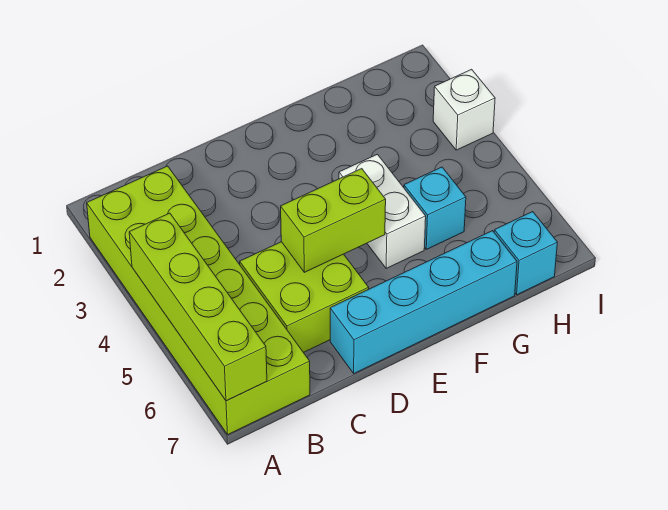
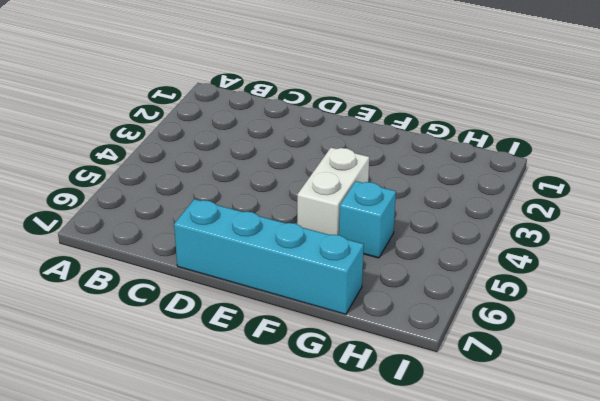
none -> lime brick A2:B7 level 1
none -> lime brick C5:D6 level 1

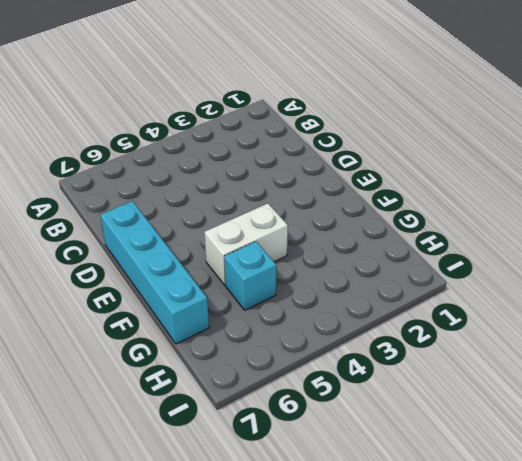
none -> lime brick A2:B7 level 1
none -> lime brick C5:D6 level 1

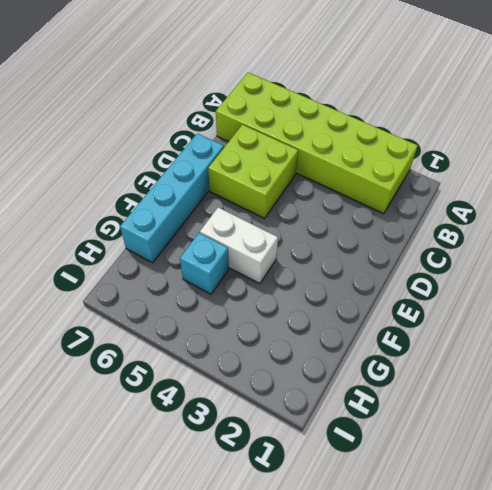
none -> cyan brick H7 level 1
none -> white brick I3 level 1

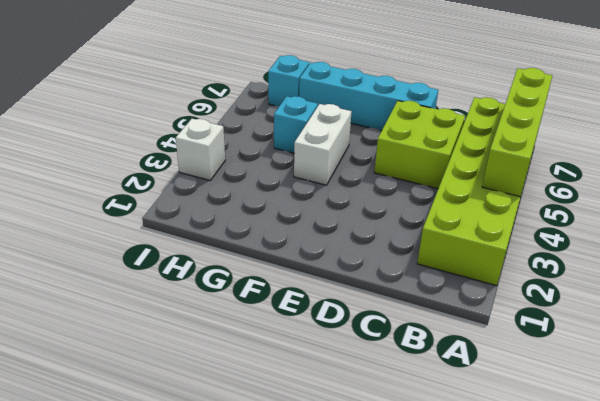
none -> lime brick D5:E5 level 2

